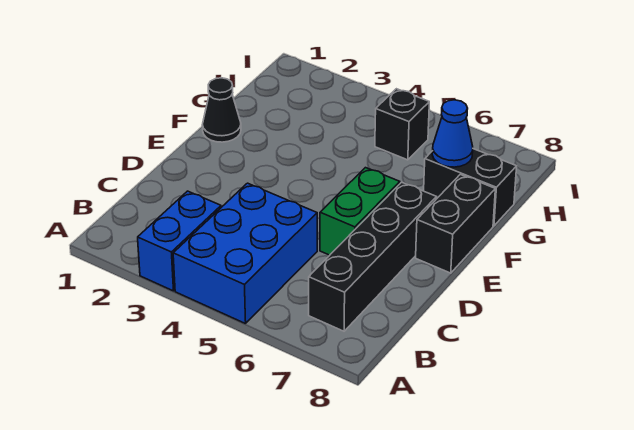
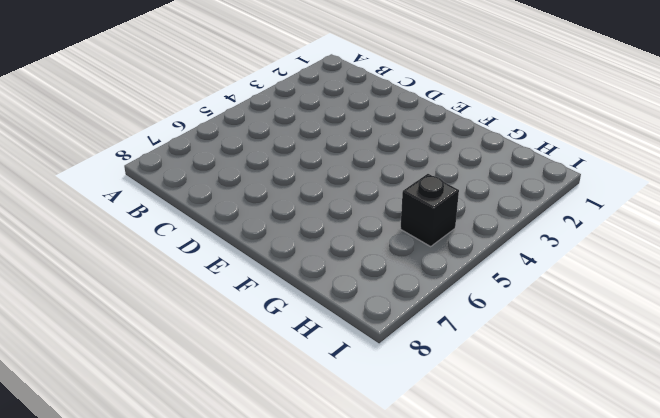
none -> blue brick A3:B3 level 1
none -> blue brick A4:C5 level 1

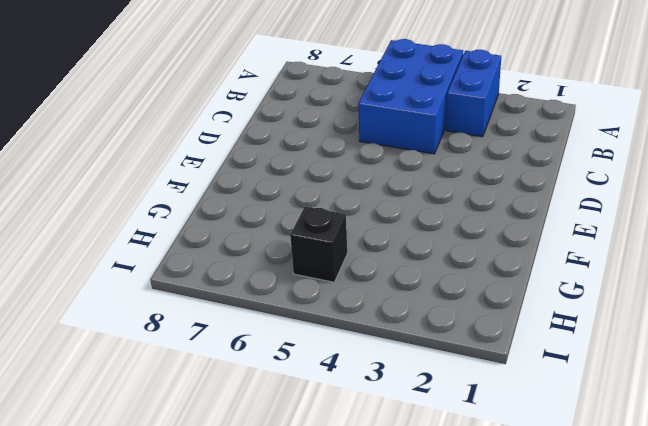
none -> black brick B7:E7 level 1
none -> green brick D6:E6 level 1

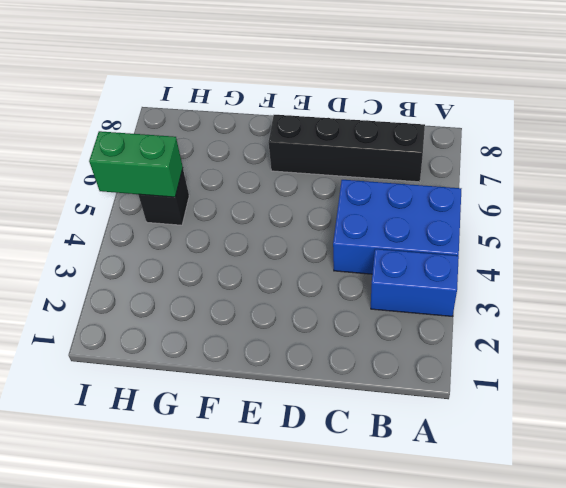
green brick H5:I5 level 2 -> green brick D6:E6 level 1
none -> black brick E8:F8 level 1
none -> black cone F1 level 1

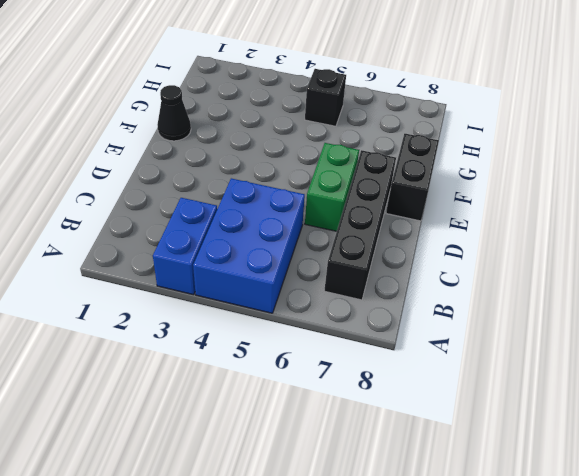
none -> black brick G7:G8 level 1
none -> blue cone G7 level 2

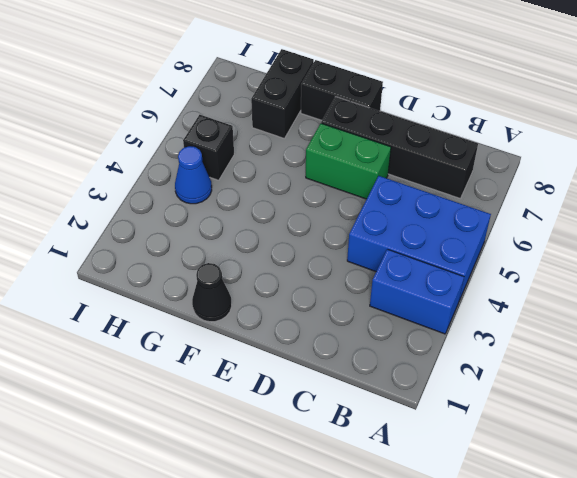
blue cone H4 level 1 -> blue cone G7 level 2

